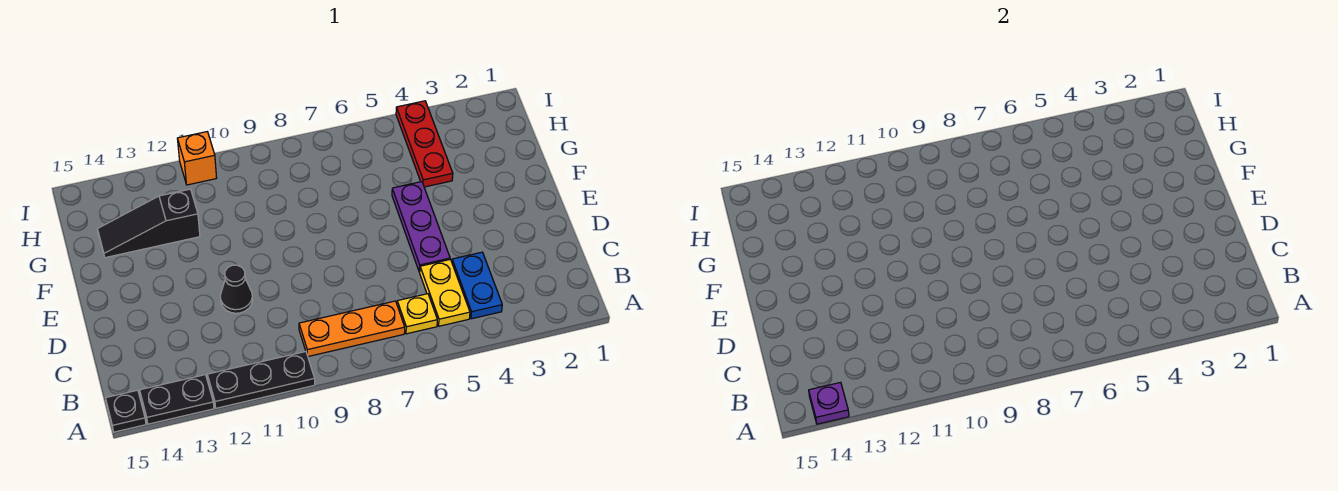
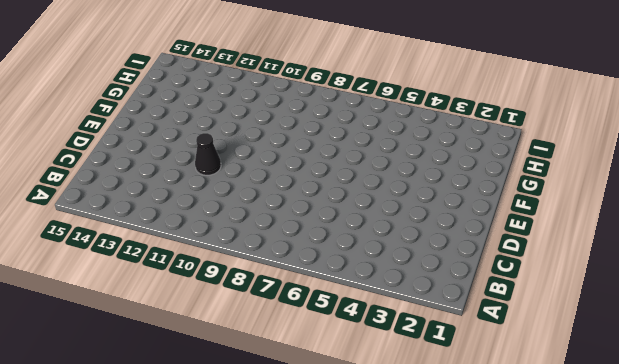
none -> black plate A10:A12 level 1
none -> black plate A13:A14 level 1
none -> black plate A15 level 1

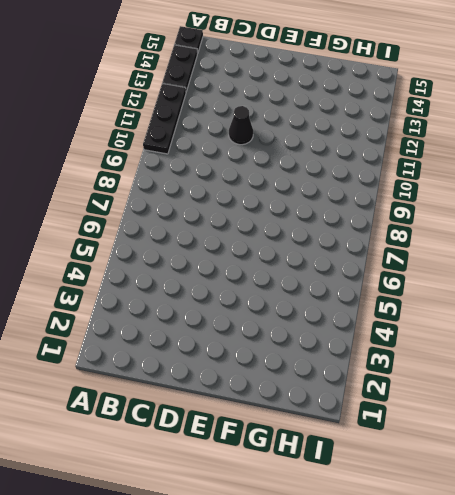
none -> blue plate B4:C4 level 1
none -> yellow plate B5:C5 level 1
none -> yellow plate B6 level 1

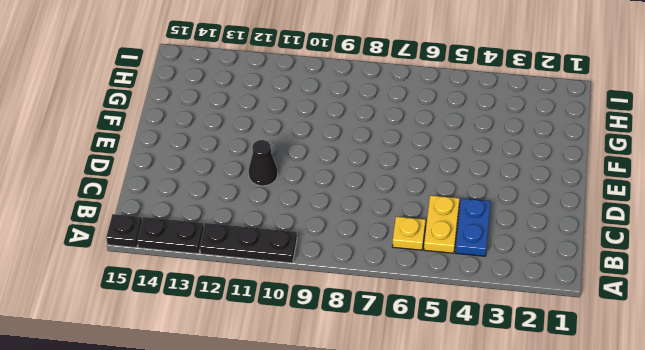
none -> orange plate B7:B9 level 1
none -> purple plate D5:F5 level 1
none -> red plate G4:I4 level 1

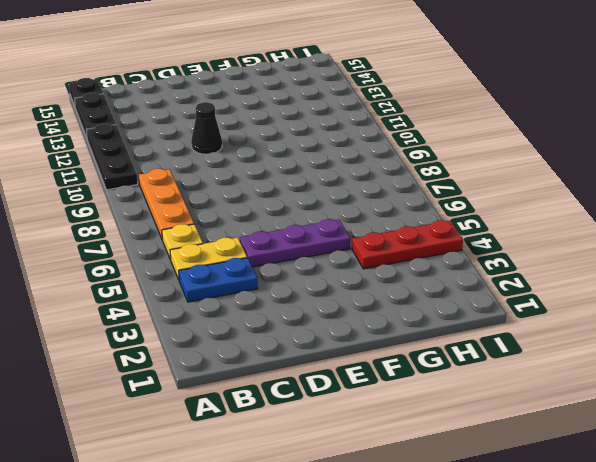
none -> black slope G12:G14 level 1 top 12
none -> orange brick I11 level 1
none -> purple plate A14 level 2

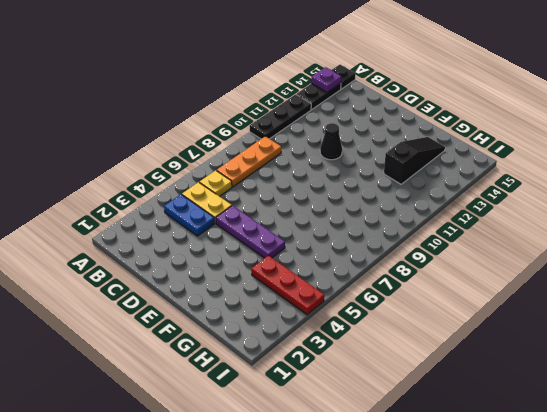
none -> orange brick I11 level 1

